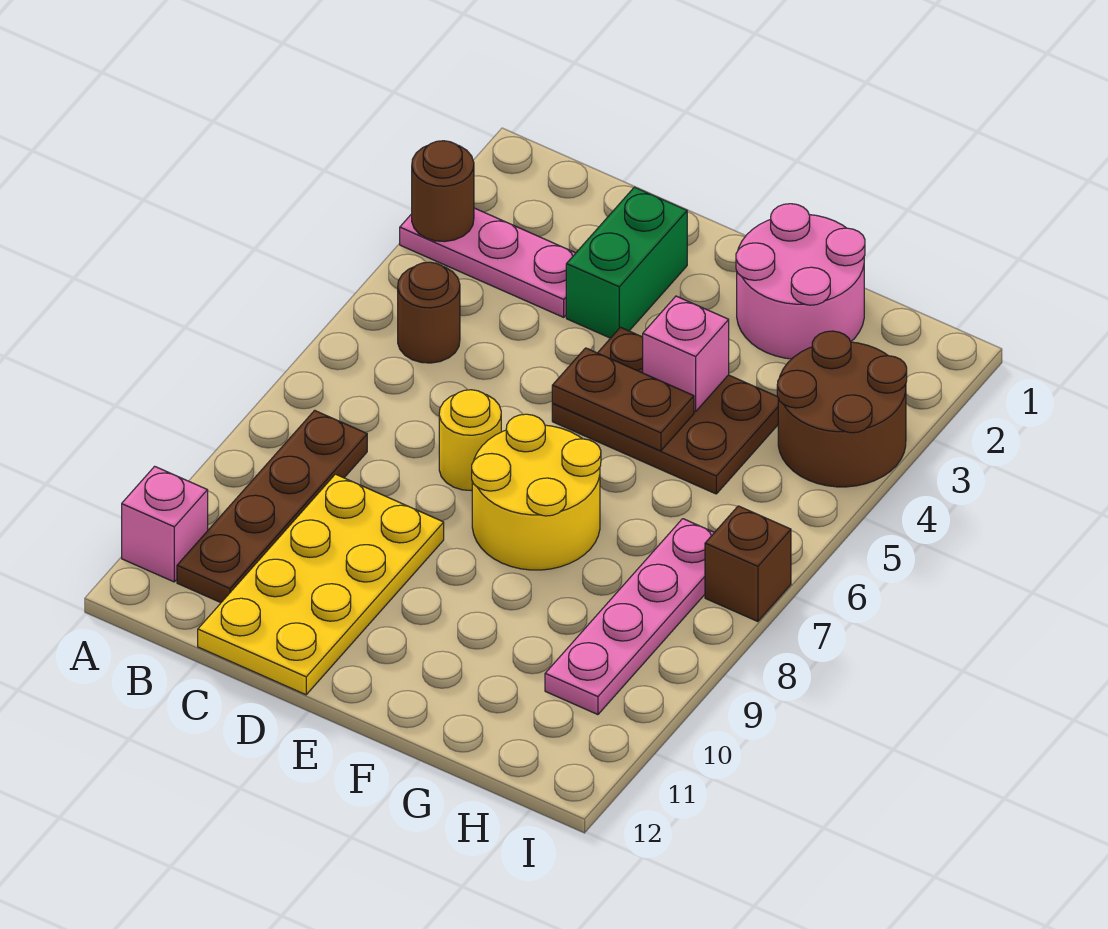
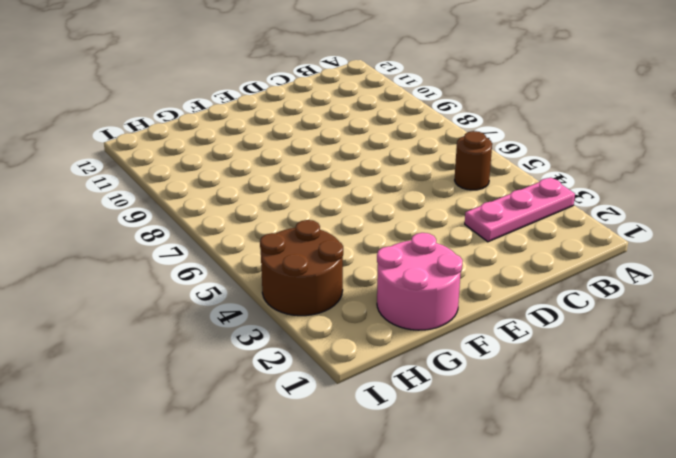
none -> pink brick A11 level 1
none -> brown plate B8:B11 level 1
none -> yellow plate C9:D12 level 1

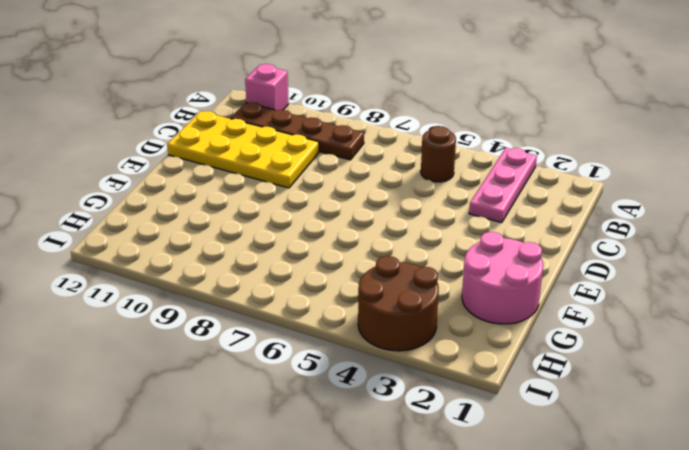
none -> green brick D2:D3 level 1
none -> yellow round brick D7 level 1
none -> brown plate E4:G5 level 1

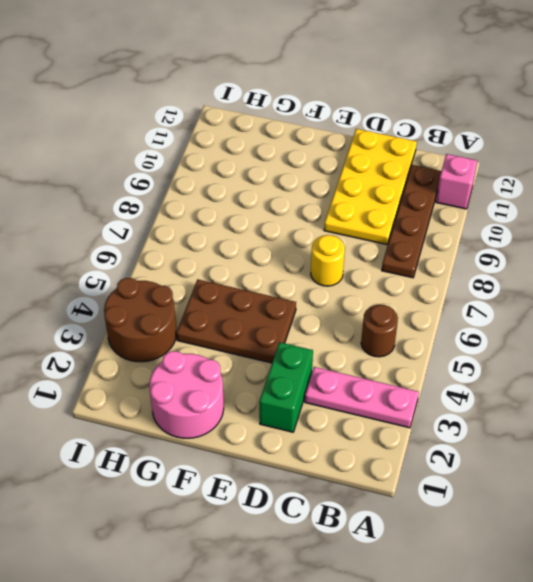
none -> yellow round brick E7:F8 level 1
none -> pink plate H7:H10 level 1
none -> brown brick I7 level 1

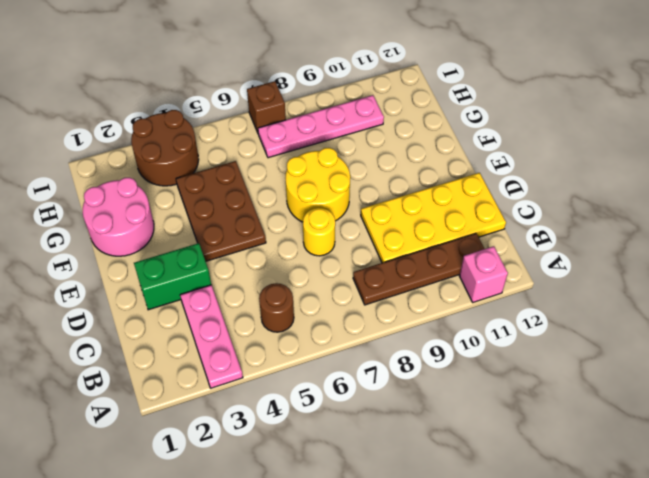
none -> brown round brick A3 level 2
none -> brown plate E5:F5 level 2
none -> pink brick F4 level 2

